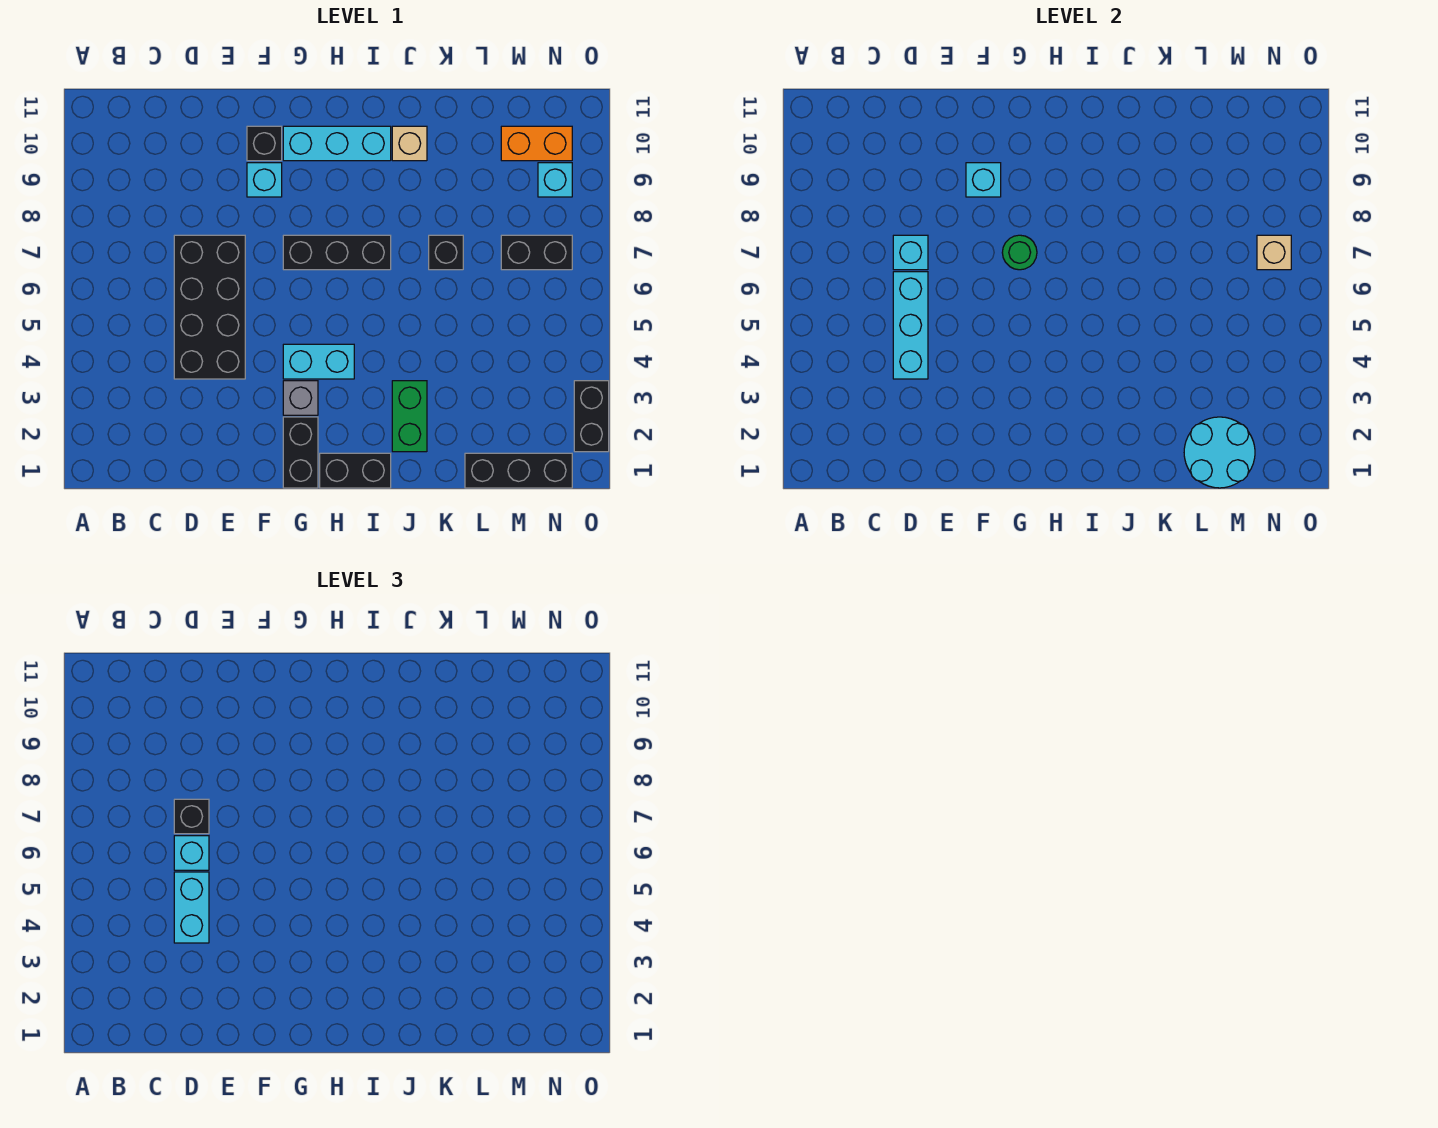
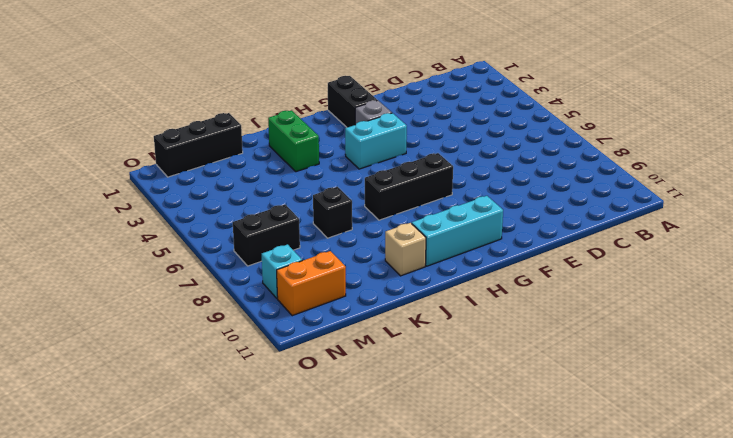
none -> black brick D4:E7 level 1
none -> cyan brick F9 level 1
none -> black brick F10 level 1

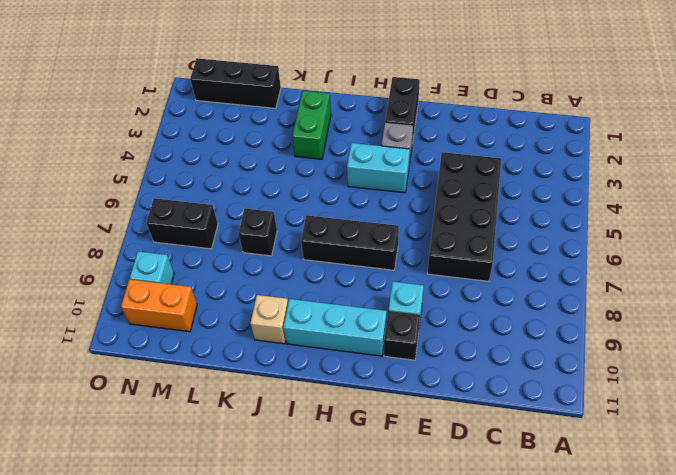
none -> black brick H1:I1 level 1
none -> black brick O2:O3 level 1
none -> cyan brick D4:D6 level 2

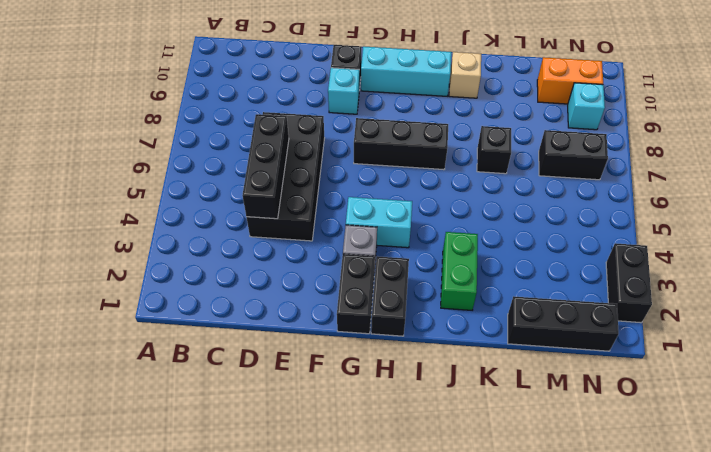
black brick D4:D6 level 2 -> cyan brick D4:D6 level 2
black brick H1:H2 level 1 -> black brick H1:I1 level 1
none -> cyan brick D7 level 2
none -> cyan brick F9 level 2
none -> green round brick G7 level 2

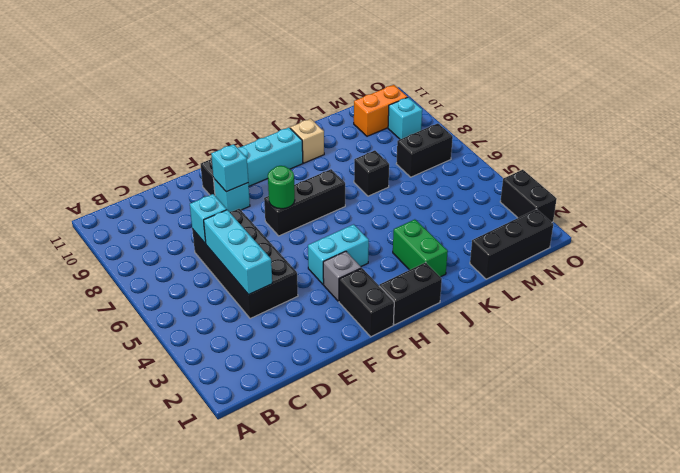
none -> cyan round brick L1:M2 level 2
none -> tan brick N7 level 2
none -> cyan brick D4:D5 level 3

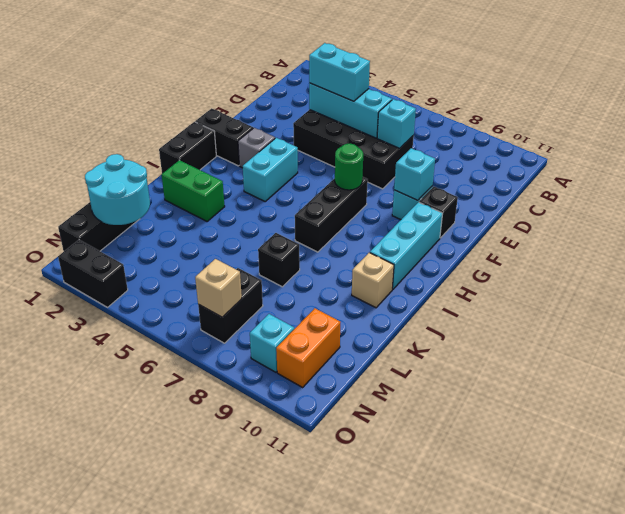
none -> cyan brick D6 level 3
none -> black brick D7 level 3

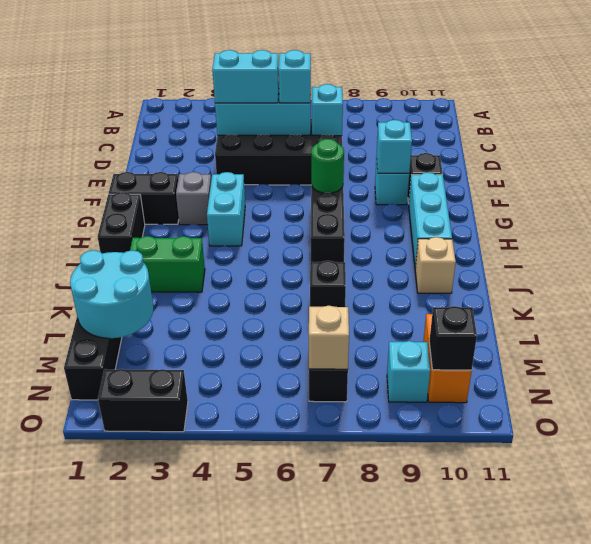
black brick N10 level 2 -> black brick D7 level 3

